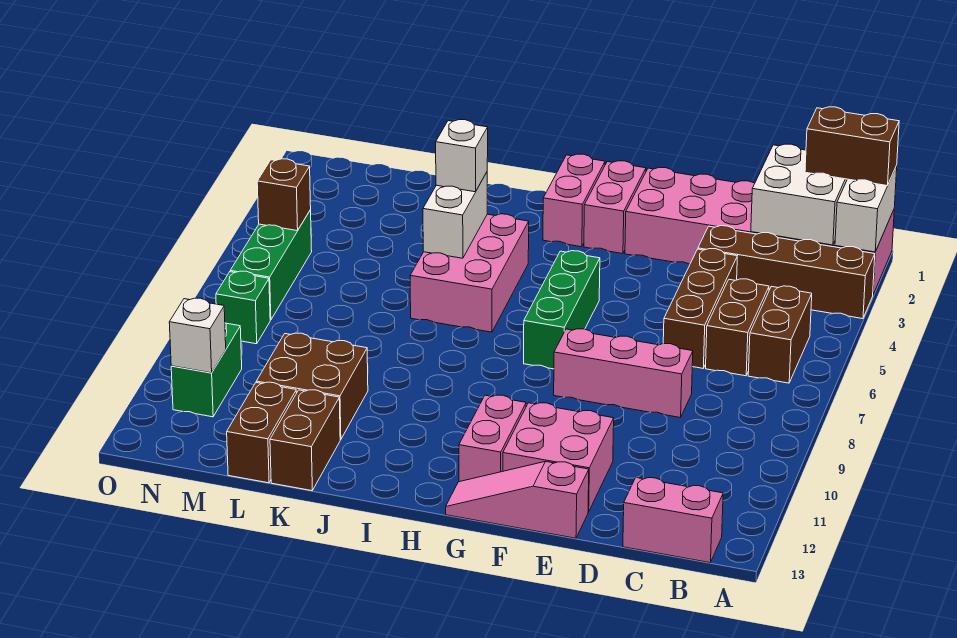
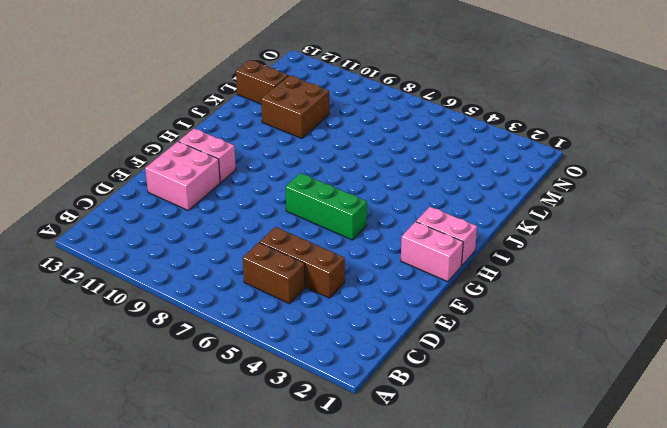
none -> pink brick A1:F2 level 1
none -> brown brick A3:D3 level 1
none -> brown brick B5:B6 level 1

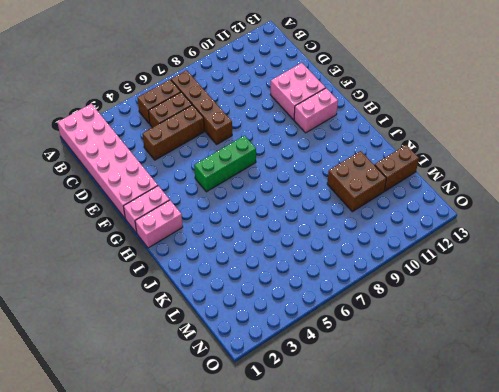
brown brick B7:E7 level 1 -> brown brick A3:D3 level 1
none -> pink brick B13:C13 level 1
none -> pink brick D8:F8 level 1
none -> pink slope E13:G13 level 1 top E

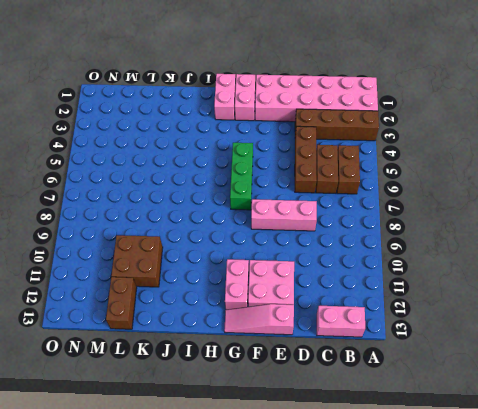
none -> pink brick I4:J6 level 1
none -> brown brick K12:K13 level 1
none -> green brick N5:N7 level 1

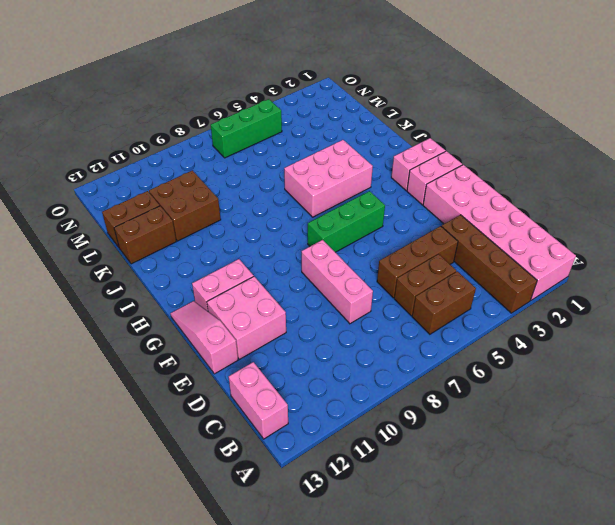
none -> green brick N8 level 1
none -> green brick N10:N11 level 1
none -> white brick A1:A2 level 2

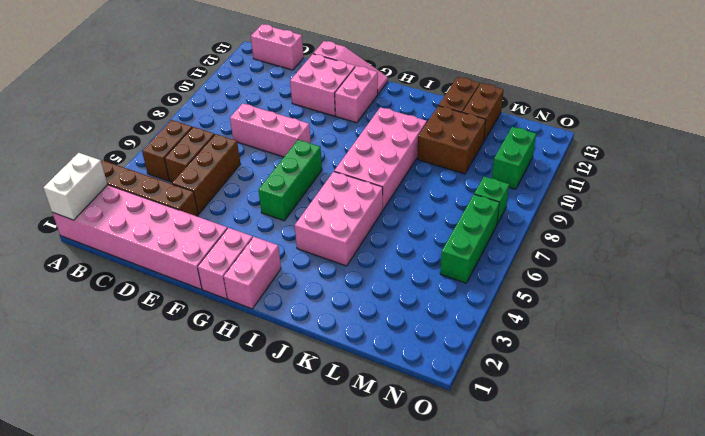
pink brick I7:J10 level 1 -> none
none -> white brick B1:C2 level 2
none -> white brick J4:J5 level 2
none -> brown brick N5 level 2

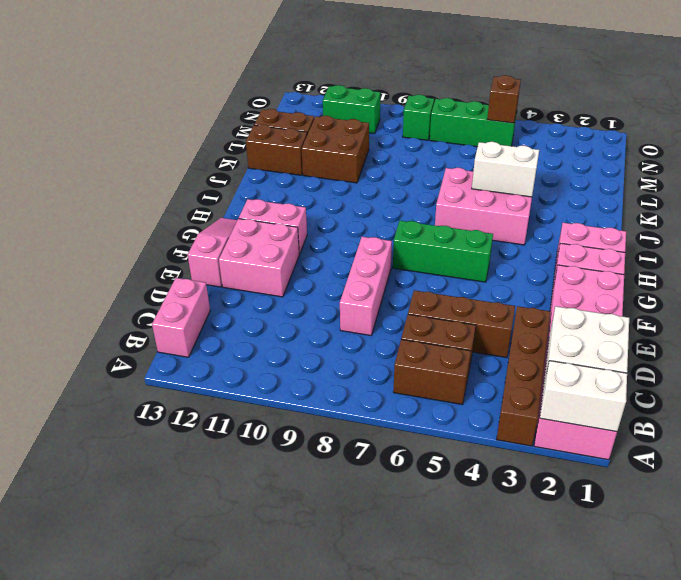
none -> white brick N11 level 2
none -> brown brick A1:B1 level 3
none -> white brick J4 level 3

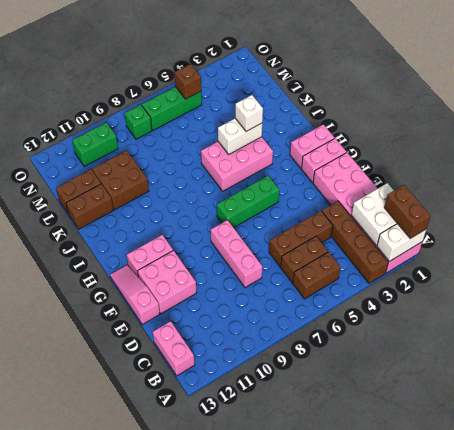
none -> white brick N11 level 2

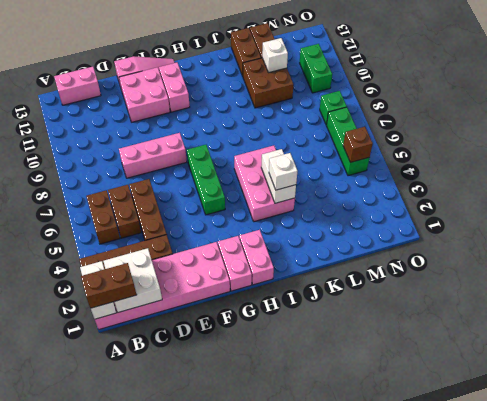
white brick L11 level 2 -> white brick N11 level 2

